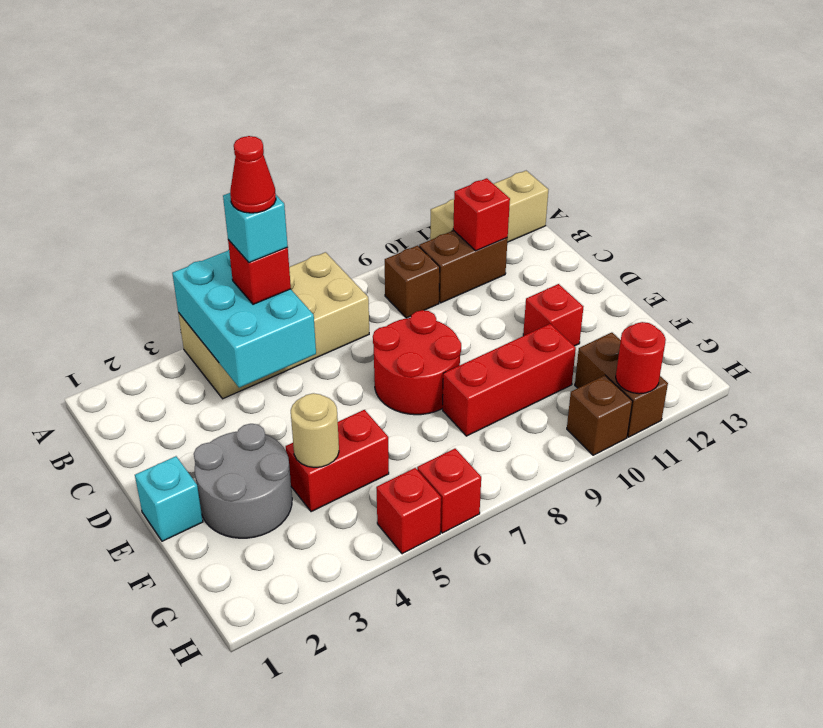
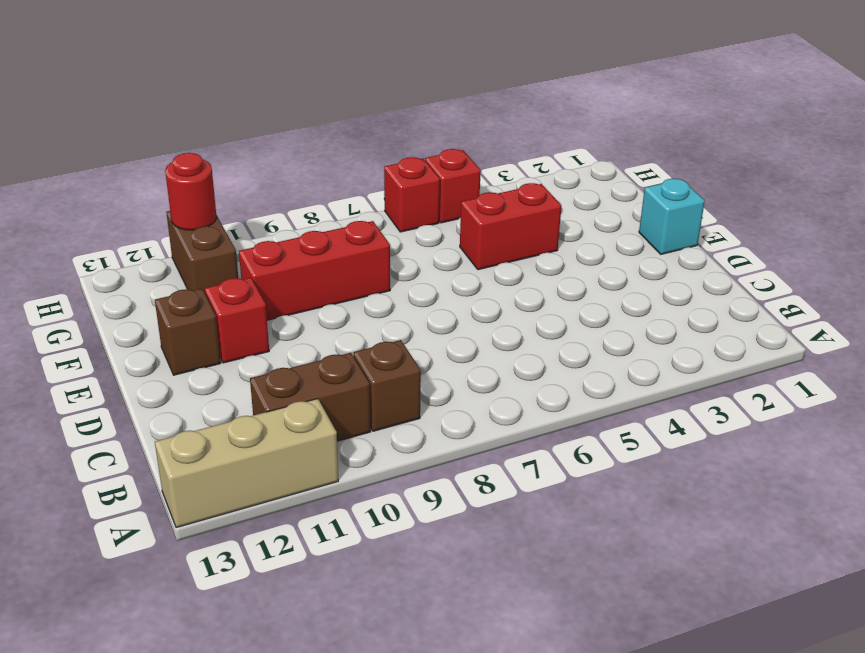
brown brick E12 level 1 -> brown brick H10 level 1
none -> tan brick A4:B7 level 1
none -> red round brick D7:E8 level 1
none -> grey round brick E2:F3 level 1

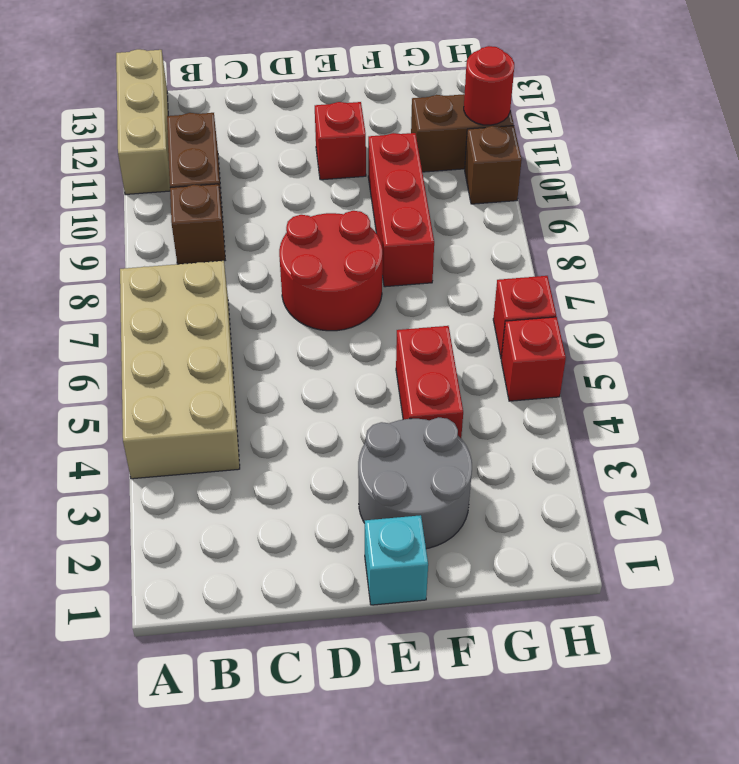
none -> cyan brick A4:C5 level 2
none -> red brick B11 level 2
none -> tan round brick F4 level 2

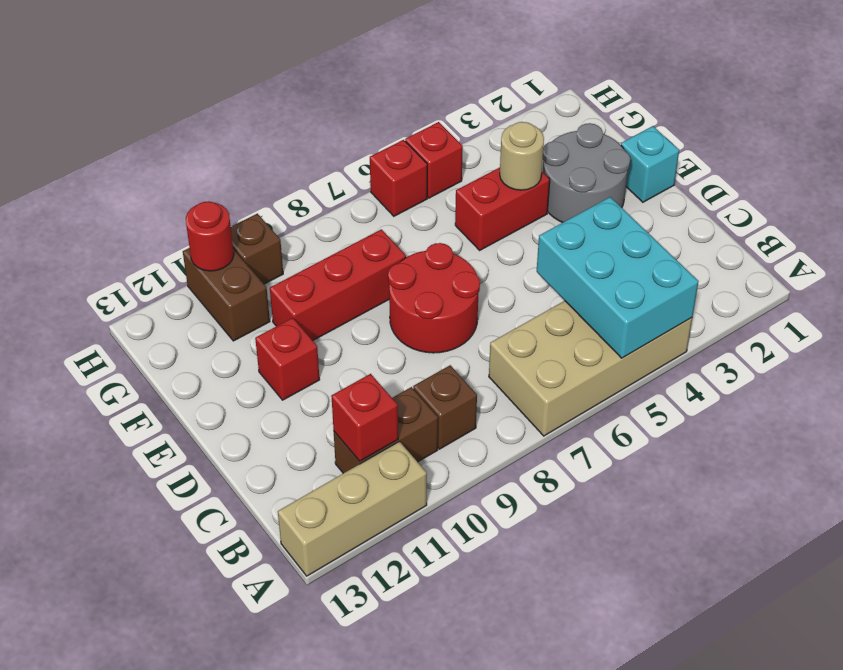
none -> red brick B5 level 3
none -> cyan brick B5 level 4
none -> red cone B5 level 5

